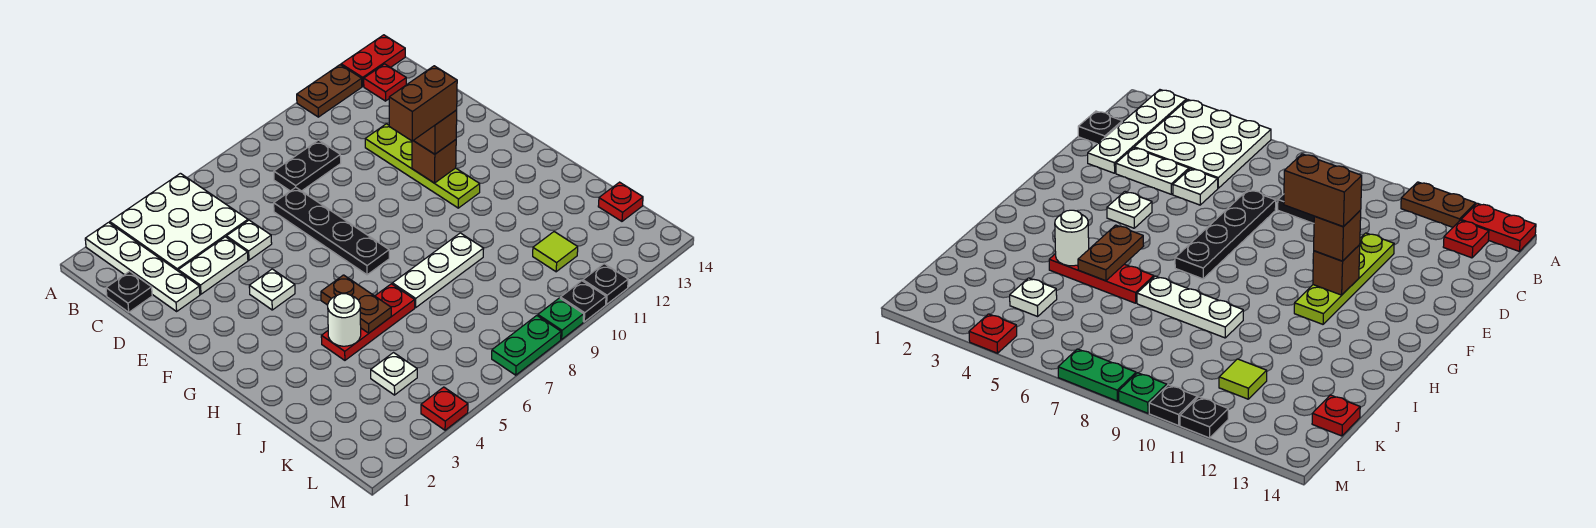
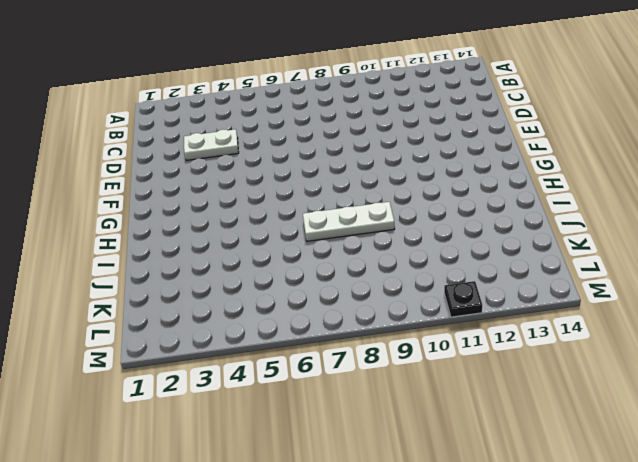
none -> white plate A2:D2 level 1
none -> white plate A3:C5 level 1
none -> brown plate A11:A12 level 1

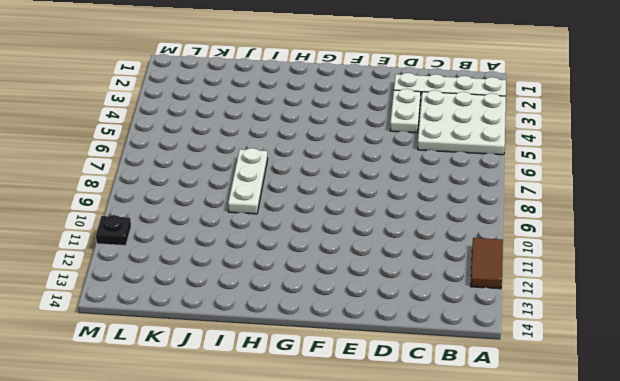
brown tile A11:A12 level 1 -> brown plate A11:A12 level 1
none -> red plate A13:A14 level 1
none -> red plate B13 level 1
none -> black plate C1 level 1

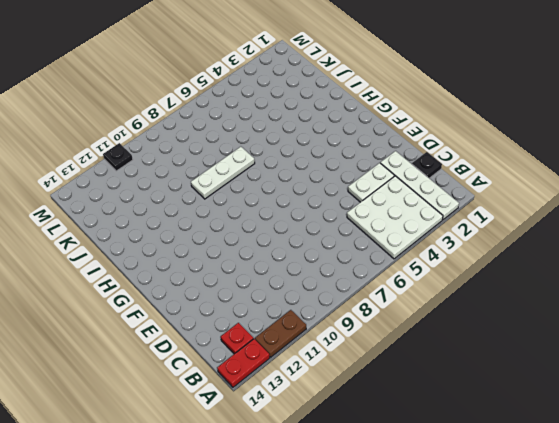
none -> black plate C8:C9 level 1
none -> white plate D5 level 1
none -> black plate D7:G7 level 1

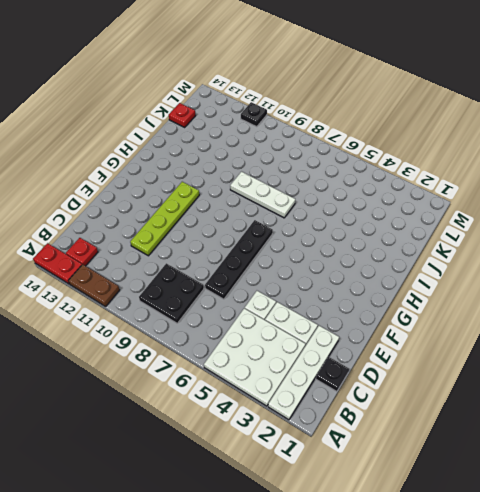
black plate B8:C9 level 1 -> black plate C8:C9 level 1
none -> white plate F4 level 1
none -> red plate I4:I6 level 1
none -> white plate K4 level 1

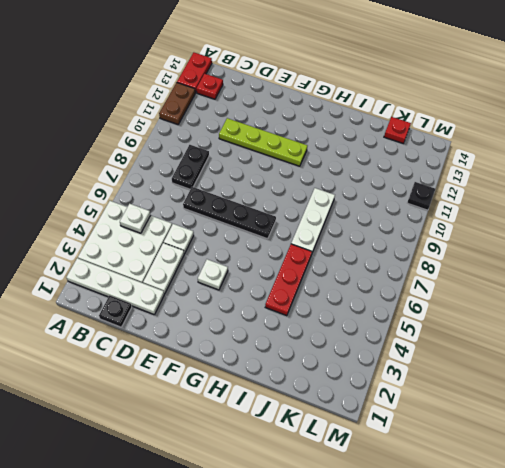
white plate B5 level 2 -> white plate K4 level 1
none -> lime tile K11 level 1
none -> red plate M4 level 1
none -> green plate M7:M8 level 1

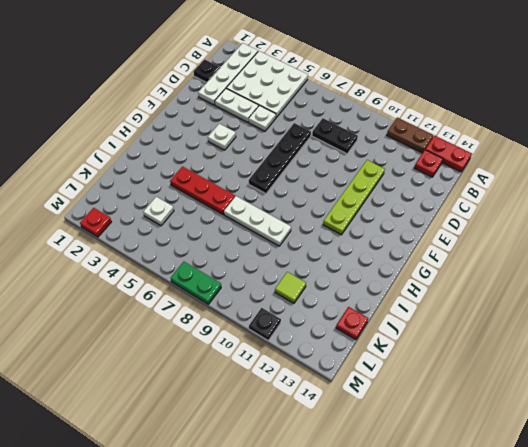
red plate M2 level 1 -> red plate M4 level 1
none -> green plate M9 level 1
none -> black plate M10 level 1
none -> brown brick F11 level 2

